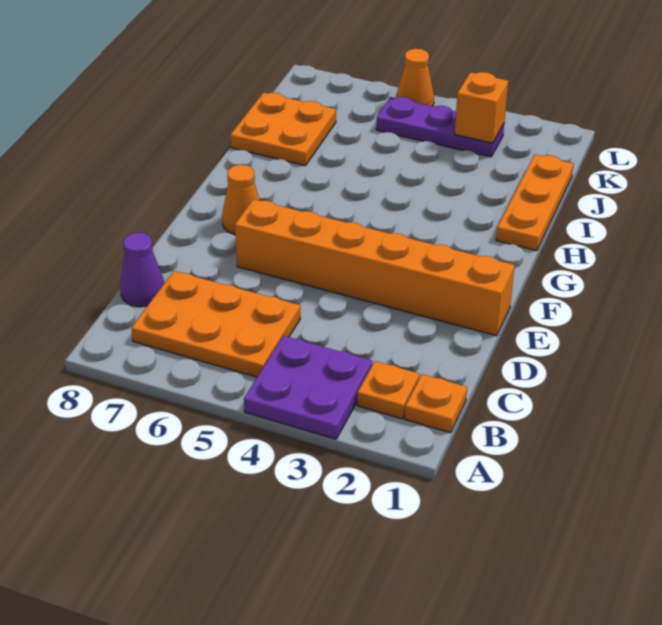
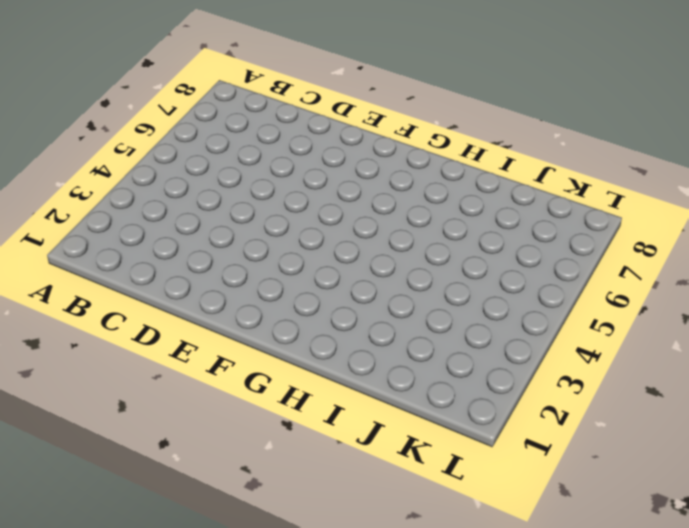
none -> purple plate A3:B4 level 1
none -> orange plate B1 level 1
none -> orange plate B2 level 1

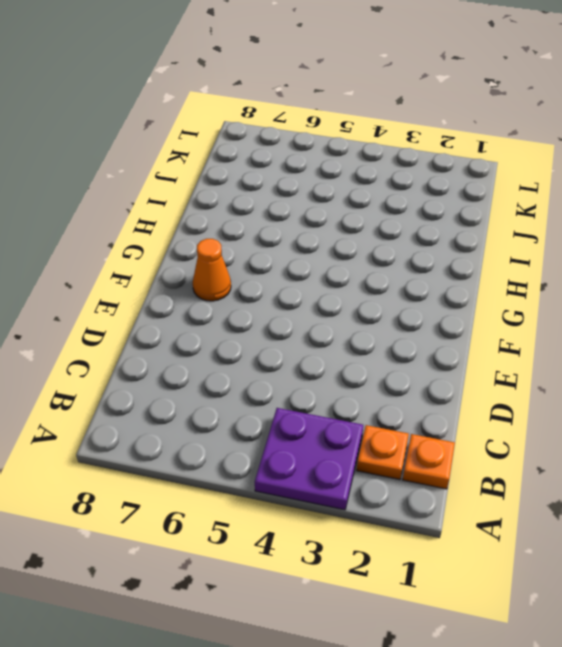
none -> orange plate B5:C7 level 1
none -> purple cone C8 level 1
none -> orange brick E1:E6 level 1

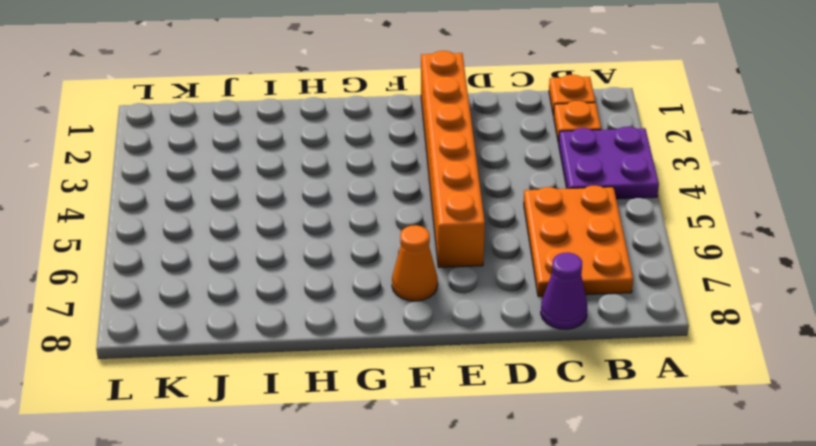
none -> orange plate H1:J1 level 1
none -> orange plate I7:J8 level 1
none -> purple plate K3:K5 level 1

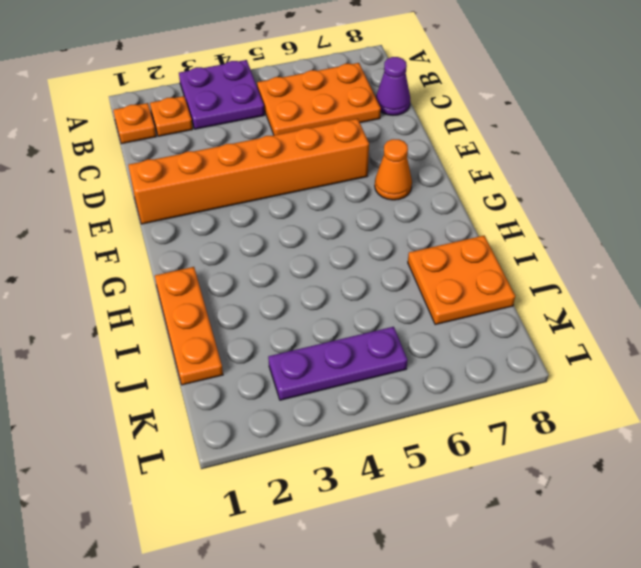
none -> orange cone L5 level 1
none -> orange brick K3 level 2

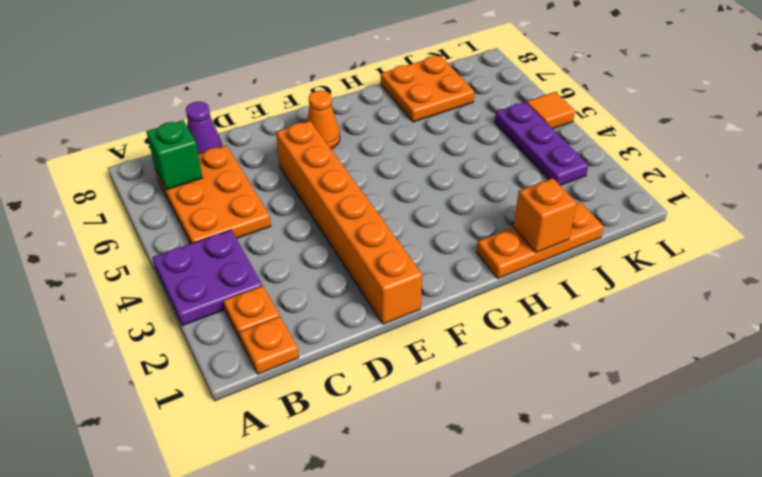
green brick B7 level 2 -> none
orange brick I1 level 2 -> orange brick K3 level 2
orange tile L5 level 1 -> orange cone L5 level 1

